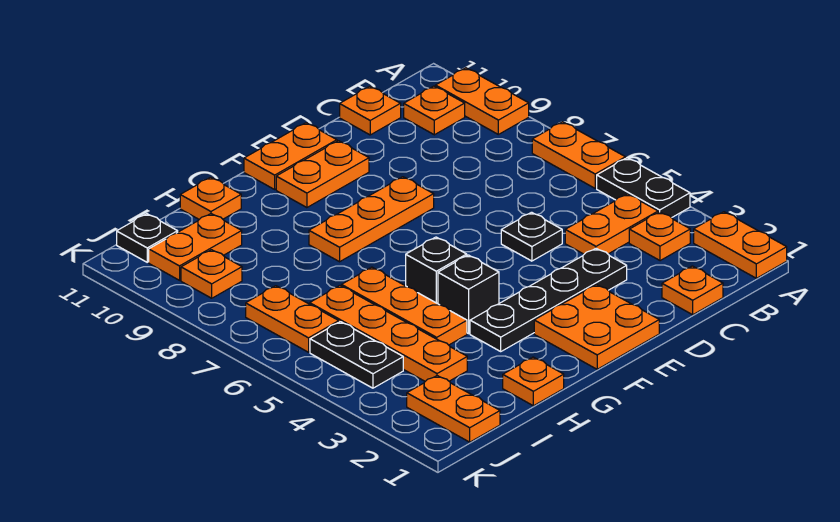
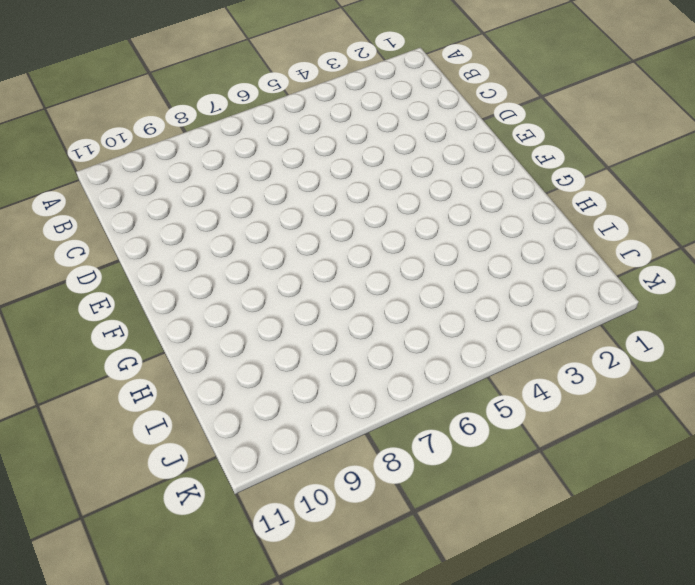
none -> orange plate A1:A2 level 1
none -> black plate A4:A5 level 1
none -> orange plate A6:A7 level 1

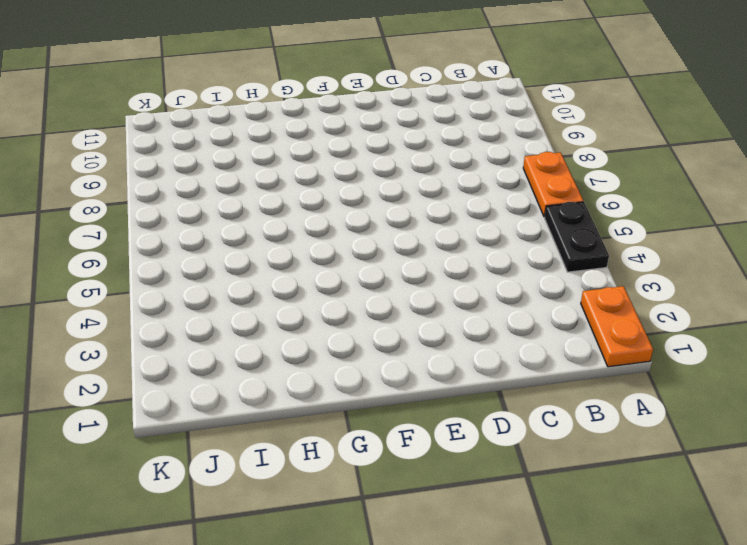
none -> orange plate A9:A10 level 1
none -> orange plate B3 level 1
none -> orange plate B4:C4 level 1

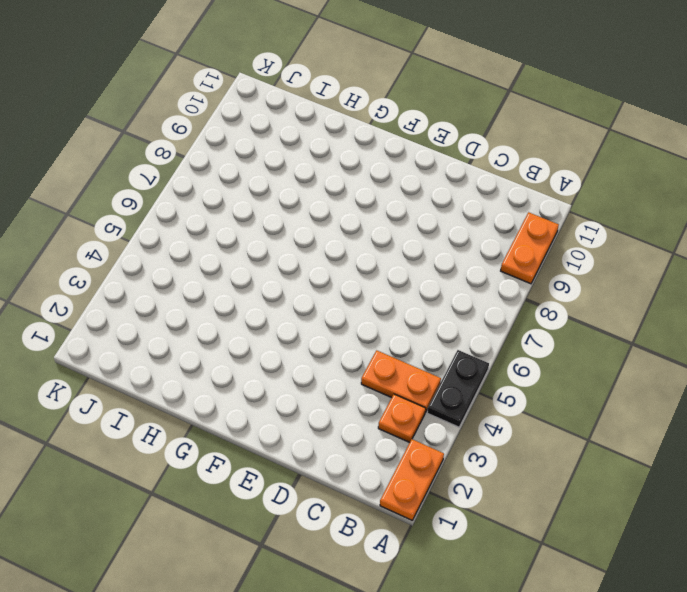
none -> orange plate A6:A7 level 1
none -> orange plate B10 level 1
none -> orange plate C1 level 1

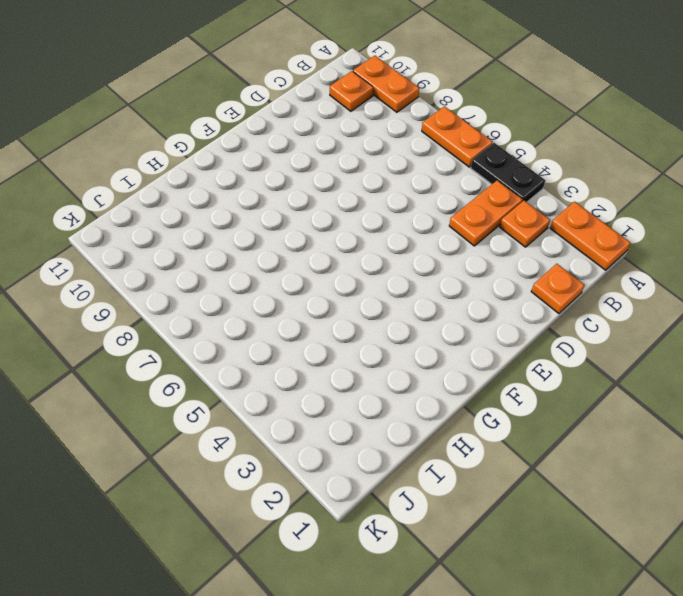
none -> orange plate C11 level 1
none -> black plate D3:G3 level 1
none -> black plate D5 level 1

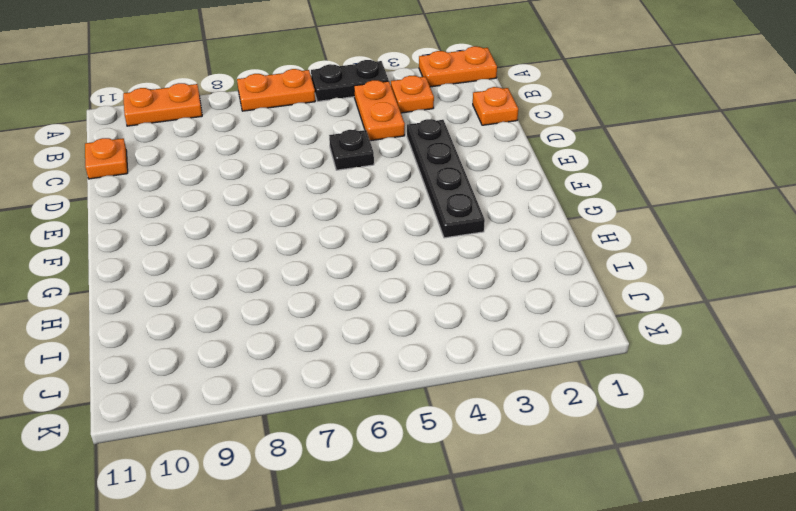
none -> orange plate B10 level 1
none -> orange plate E1:F2 level 1
none -> orange plate E8:G8 level 1

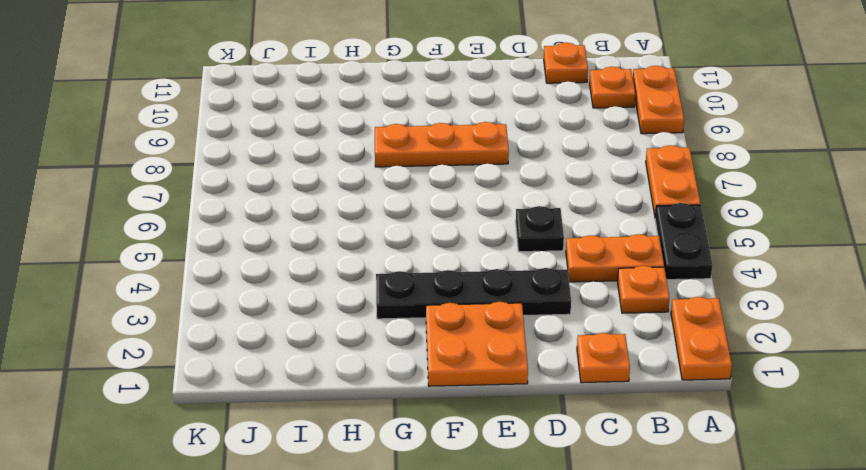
none -> orange plate E10:F10 level 1
none -> orange plate E11:F11 level 1
none -> black brick G4 level 1

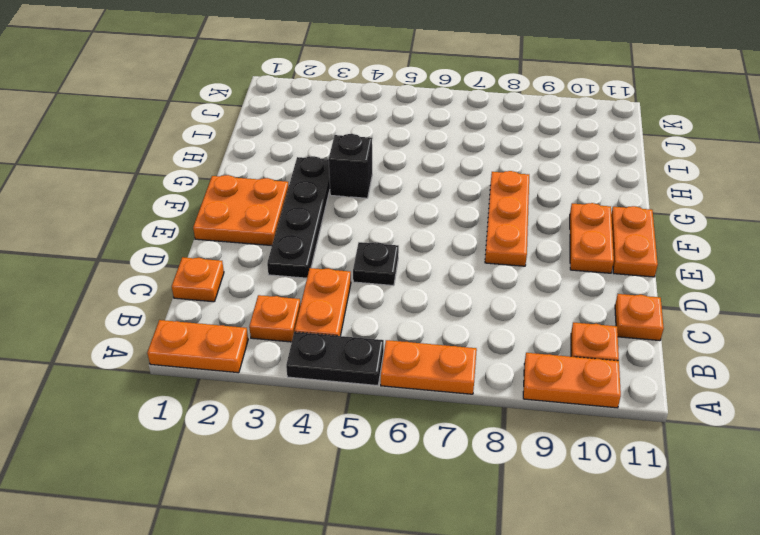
none -> black brick G5 level 1
none -> orange plate H1 level 1
none -> orange plate H4:H6 level 1

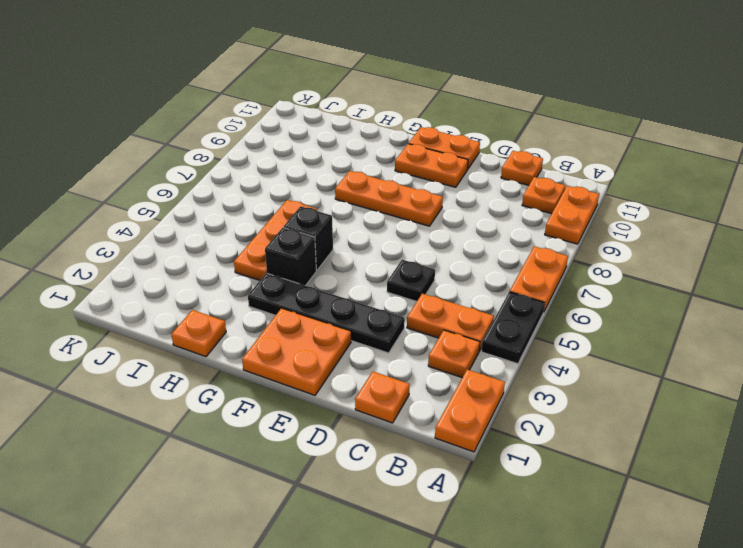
none -> orange plate H11 level 1
none -> orange plate I3:I6 level 1
none -> orange plate I10:J10 level 1

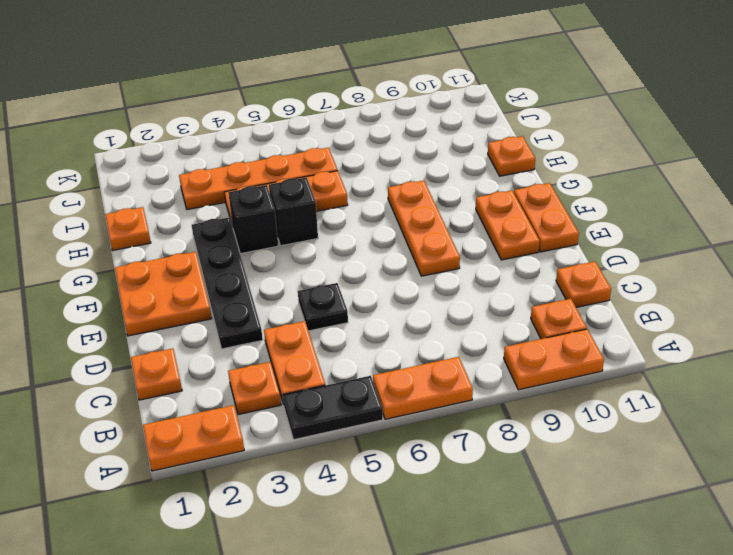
none -> orange plate I10:J10 level 1
none -> orange plate J1:J2 level 1
none -> black plate J4:J5 level 1

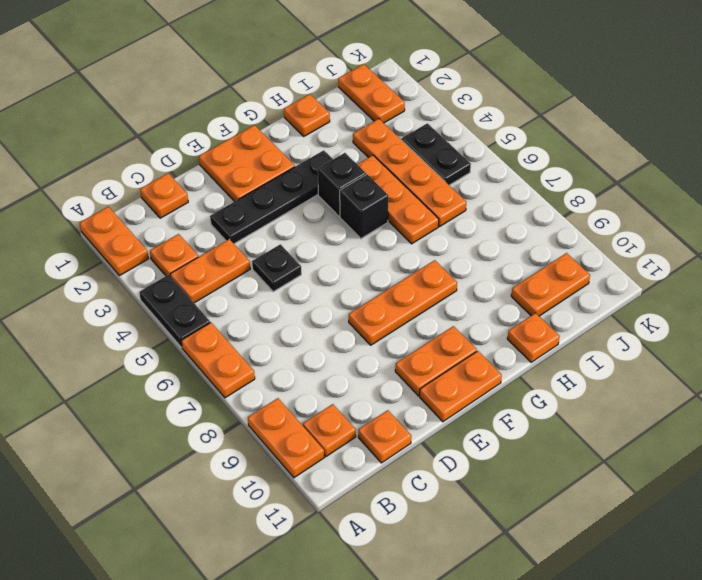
none -> orange plate J6:J7 level 1
none -> orange plate J9 level 1
none -> black plate J11 level 1

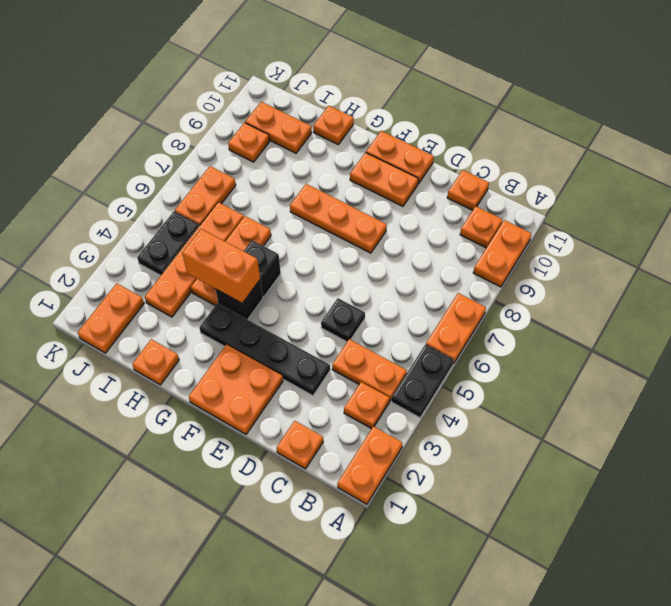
orange brick G4:H4 level 2 -> none
none -> black plate J11 level 1

